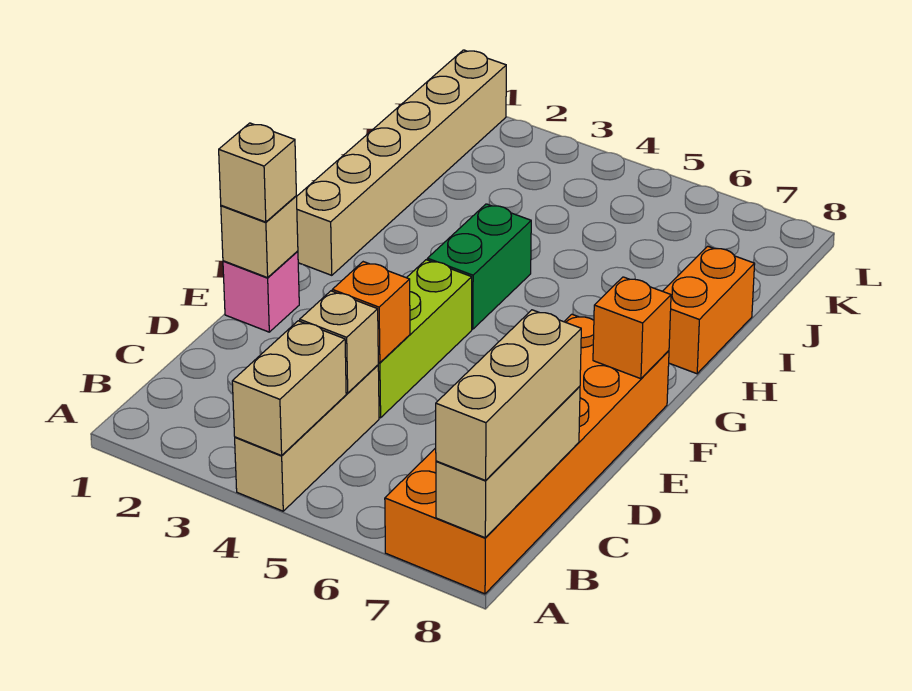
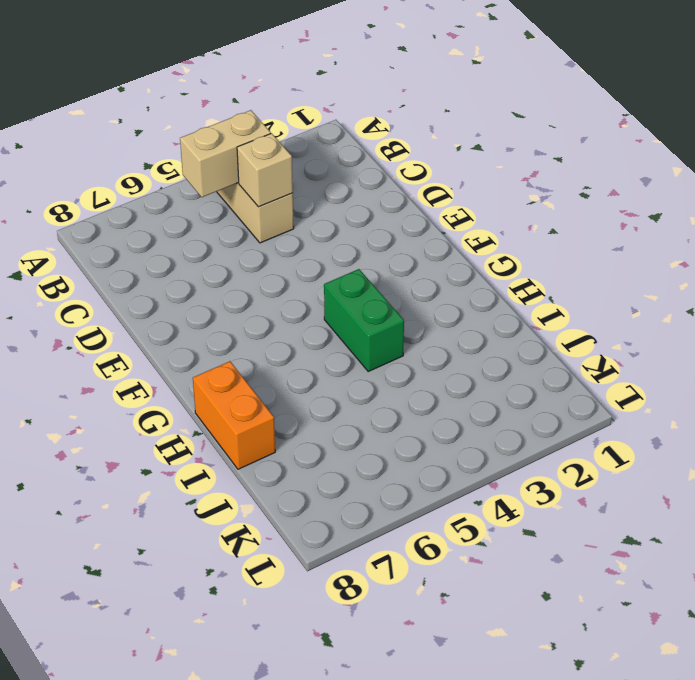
tan brick B4:B5 level 2 -> tan brick A4:B4 level 2
none -> orange brick A7:F8 level 1
none -> lime brick D4:F4 level 1
none -> pink brick E1 level 1

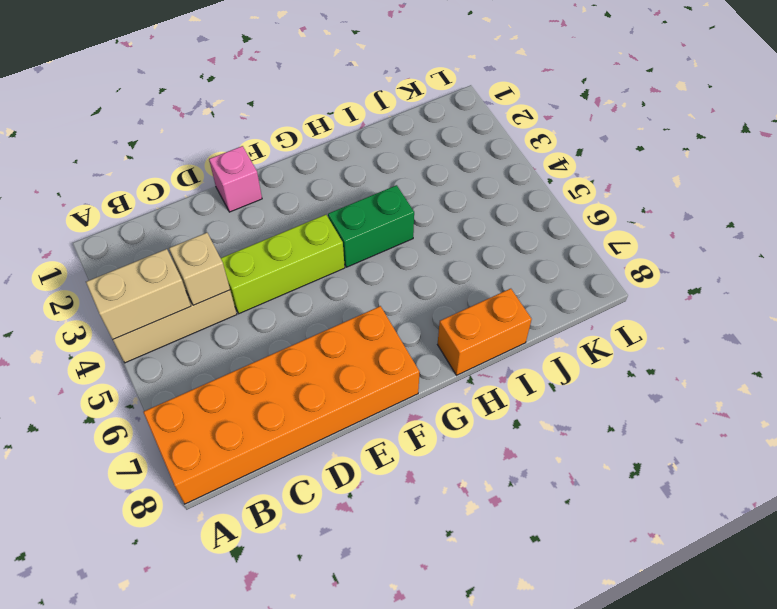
none -> tan brick G1:L1 level 1
none -> tan brick A8:C8 level 2
none -> orange brick D4 level 2

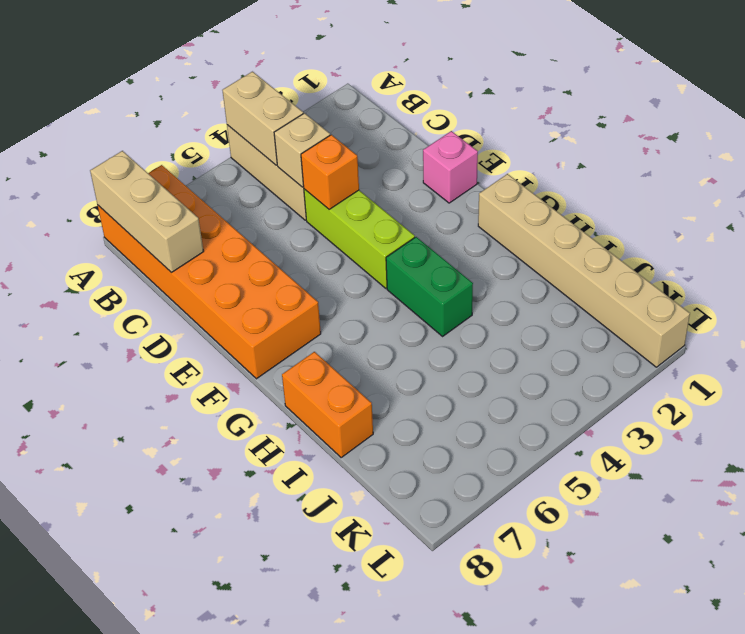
none -> tan brick E1 level 2
none -> orange brick F8 level 2
none -> tan brick A8:C8 level 3

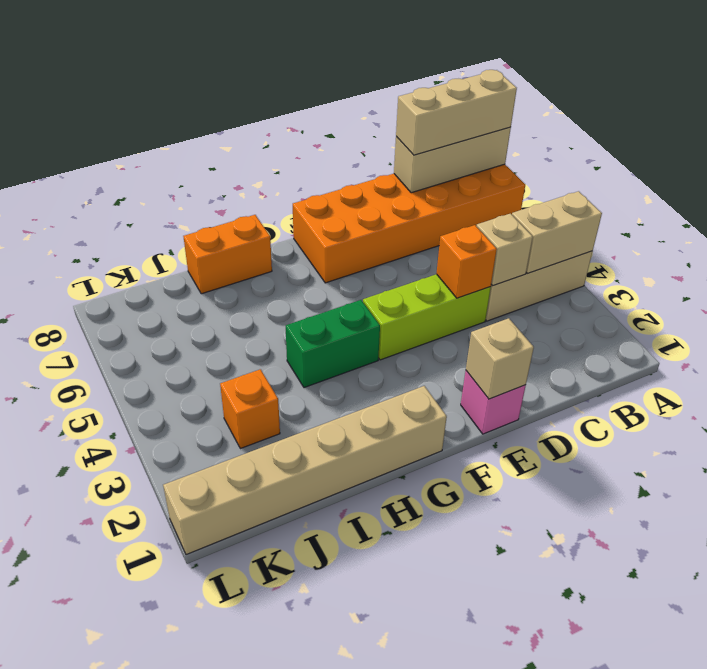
orange brick J3 level 1 -> orange brick F8 level 2
none -> tan brick E1 level 3

